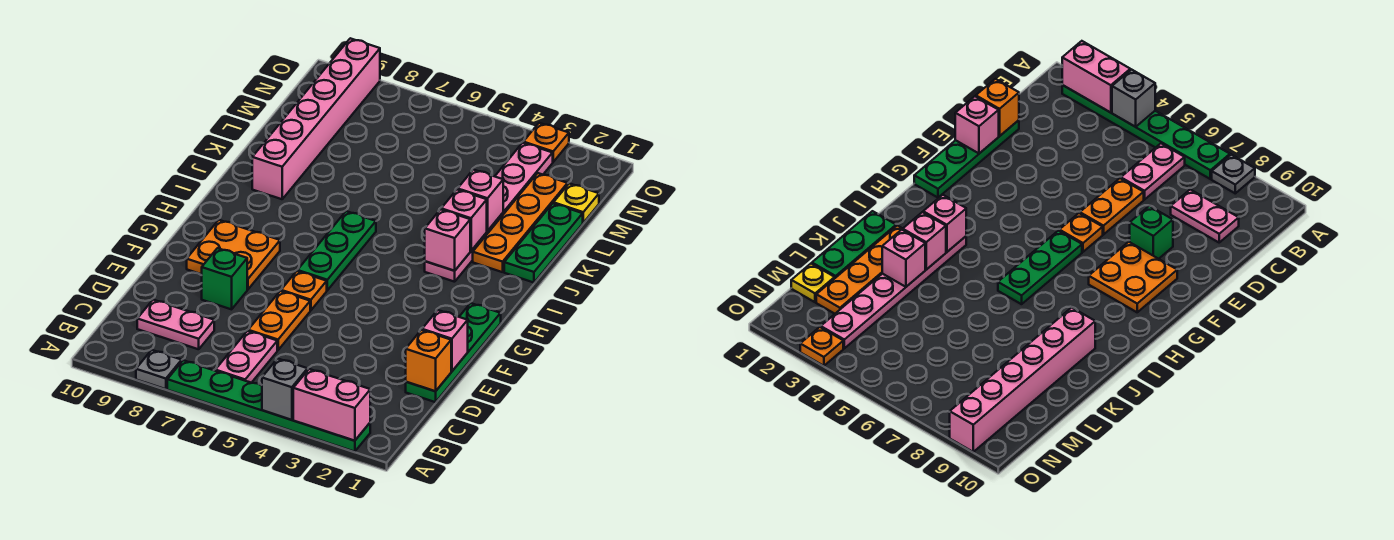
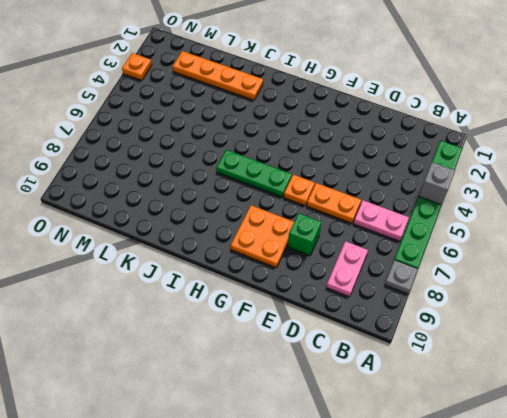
none -> green plate D1:G1 level 1
none -> pink plate I3:N3 level 1
none -> green plate J1:L1 level 1

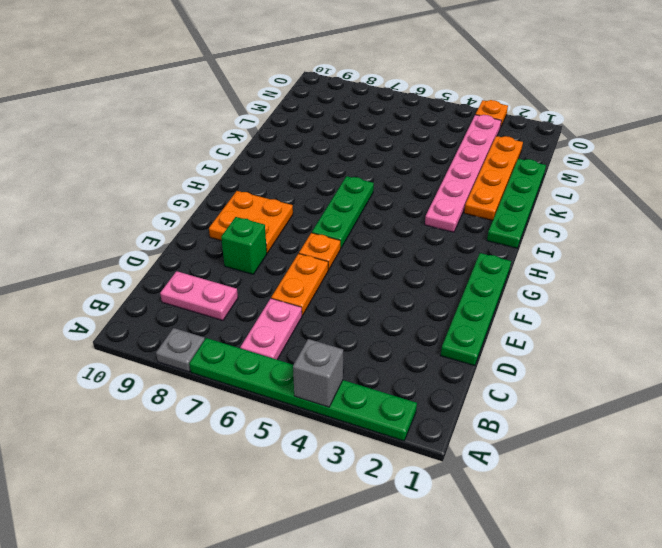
green plate I1:L1 level 1 -> green plate J1:L1 level 1
none -> pink brick J9:O9 level 1
none -> yellow plate M1 level 1
none -> pink brick A2:A3 level 2

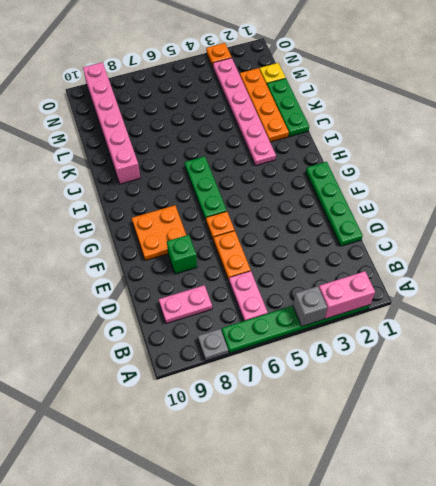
none -> orange brick D1 level 2
none -> pink brick E1 level 2
none -> pink brick I3 level 2

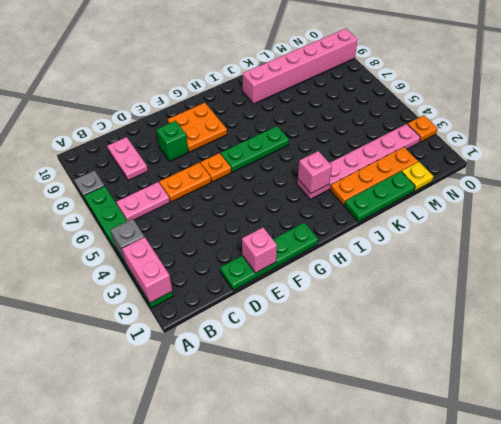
none -> orange brick D1 level 2
none -> pink brick J3 level 2
none -> pink brick K3 level 2

